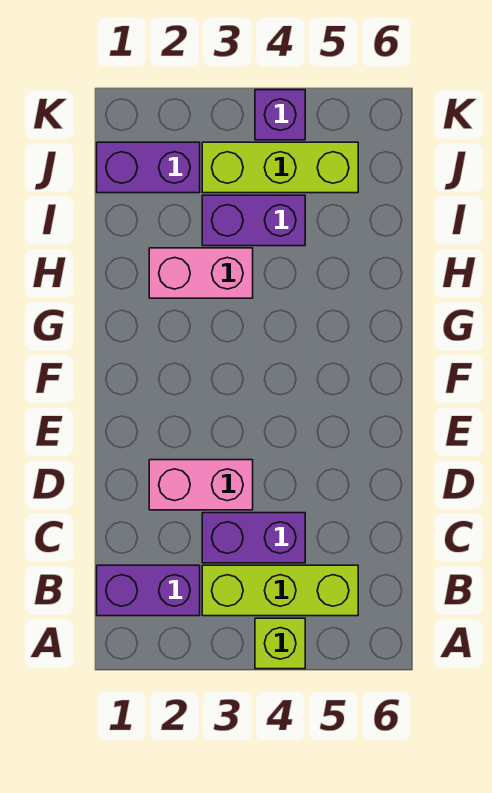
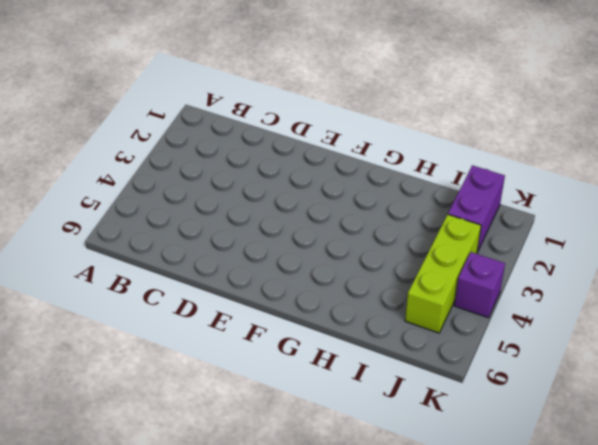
none -> lime brick A4 level 1
none -> purple brick B1:B2 level 1

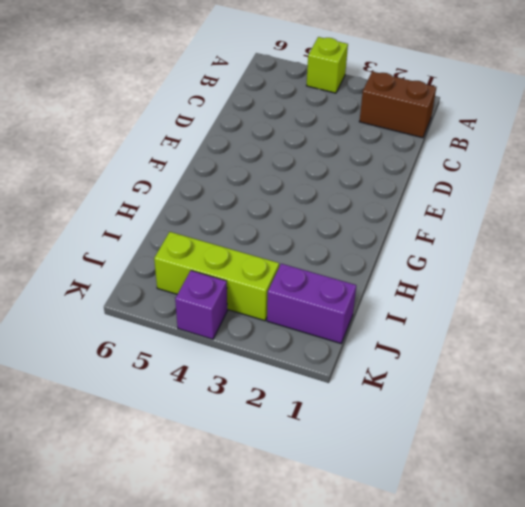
brown brick B1:B2 level 1 -> purple brick B1:B2 level 1
none -> lime brick B3:B5 level 1
none -> purple brick C3:C4 level 1

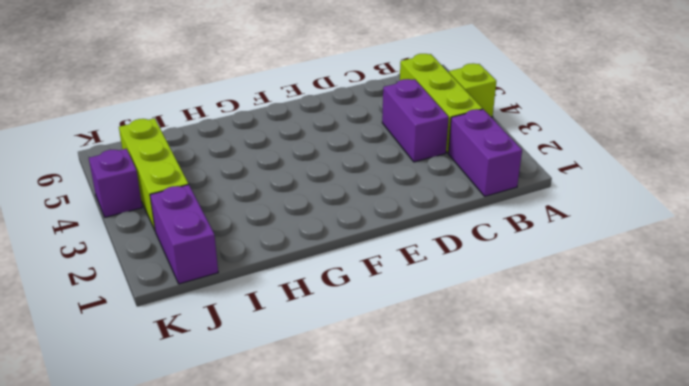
none -> pink brick D2:D3 level 1
none -> pink brick H2:H3 level 1

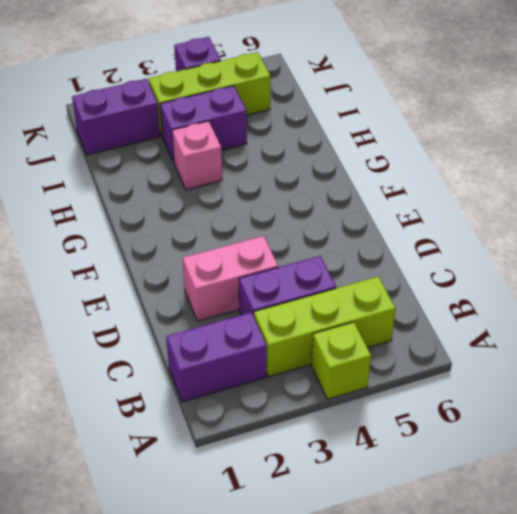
pink brick H3 level 1 -> pink brick H2:H3 level 1

